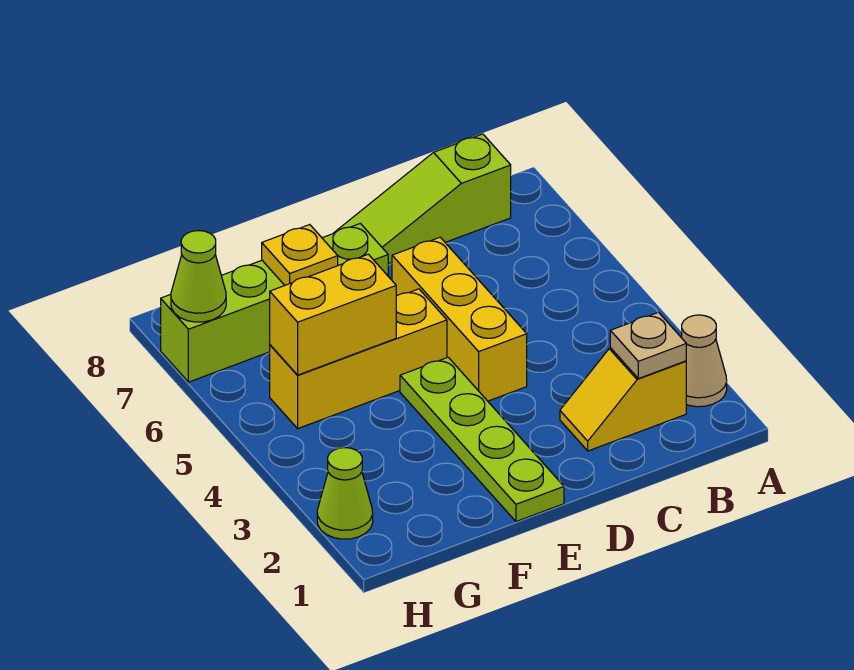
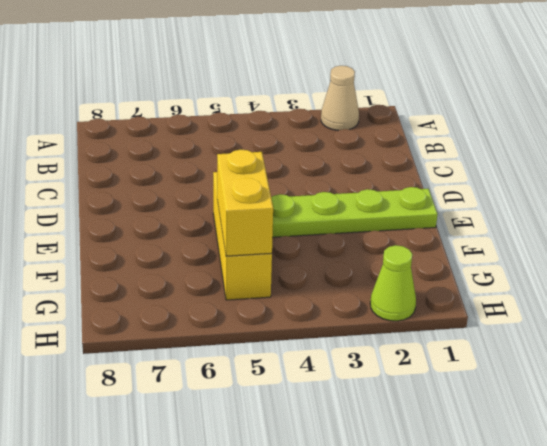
none -> yellow slope B2:C2 level 1 top B
none -> lime slope B8:D8 level 1 top B
none -> yellow brick D4:D6 level 1

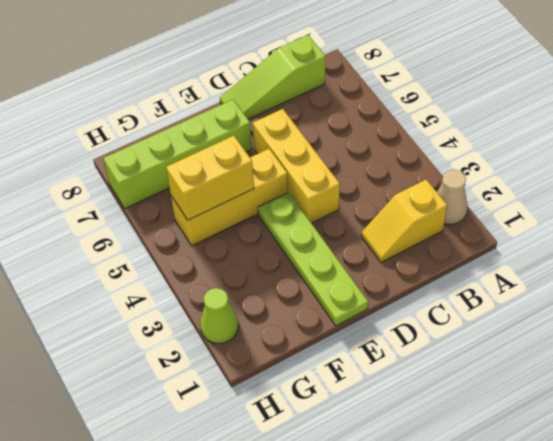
none -> tan plate B2 level 2
none -> yellow plate F7 level 2
none -> lime cone H7 level 2

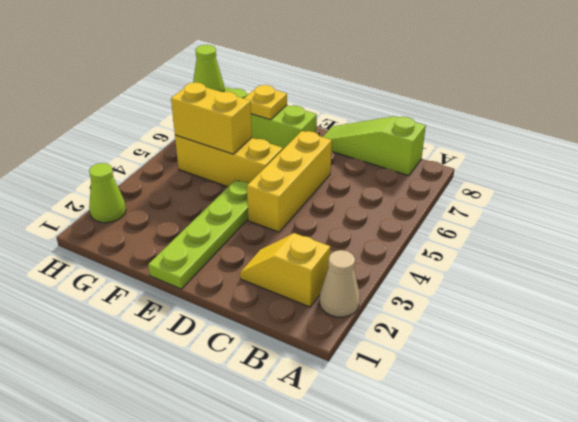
none -> tan plate B2 level 2

